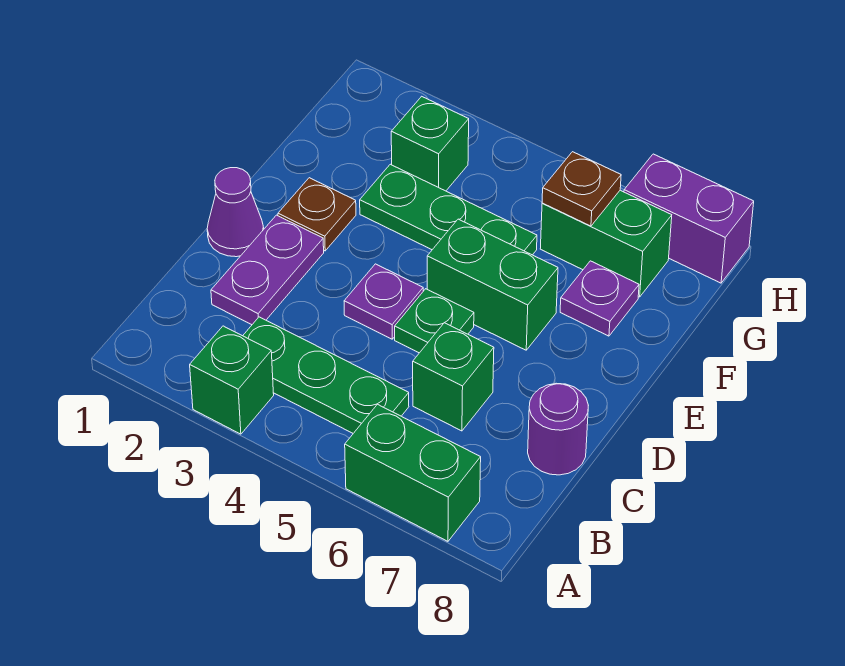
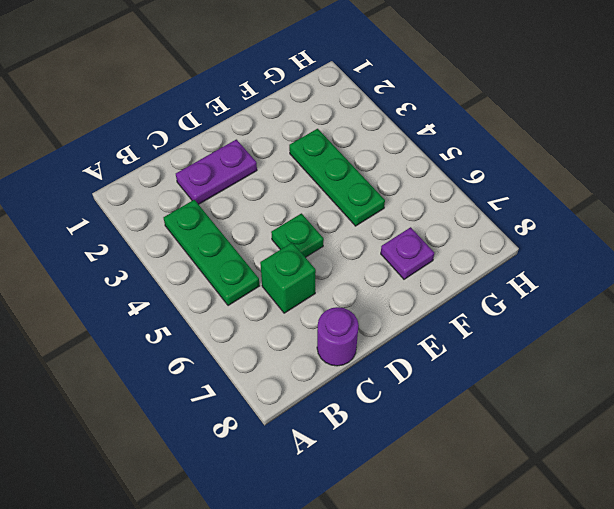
none -> green brick A3 level 1
none -> green brick A6:A7 level 1
none -> purple cone D1 level 1

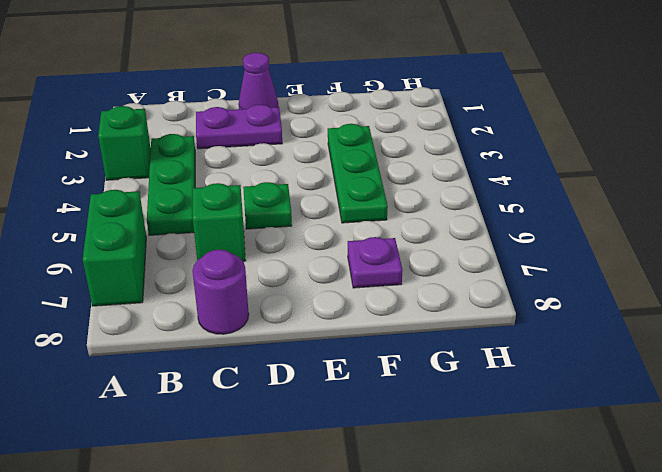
none -> purple plate D4 level 1
none -> brown plate E2 level 1
none -> green brick E5:E6 level 1

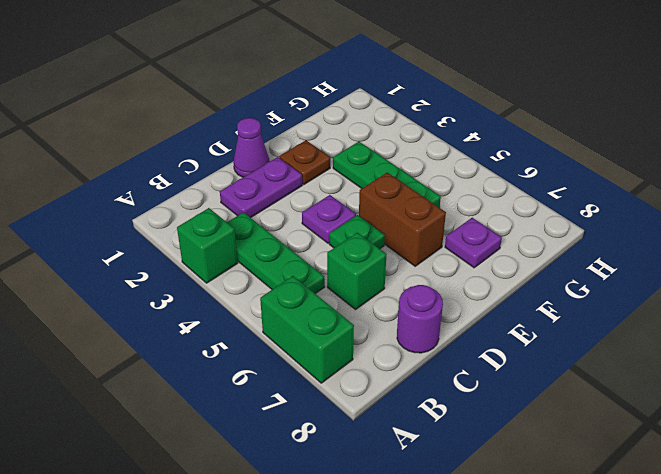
brown brick E5:E6 level 1 -> green brick E5:E6 level 1
none -> green brick G3 level 1
none -> green brick G6:G7 level 1
none -> purple brick H7:H8 level 1

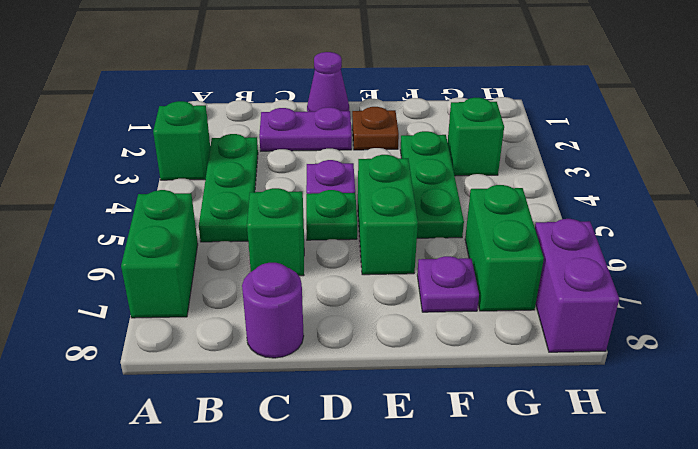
none -> brown plate G6 level 2

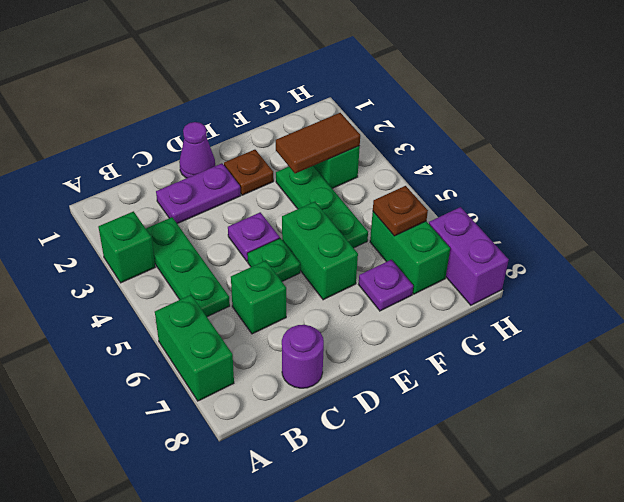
brown tile F3:G3 level 2 -> none

